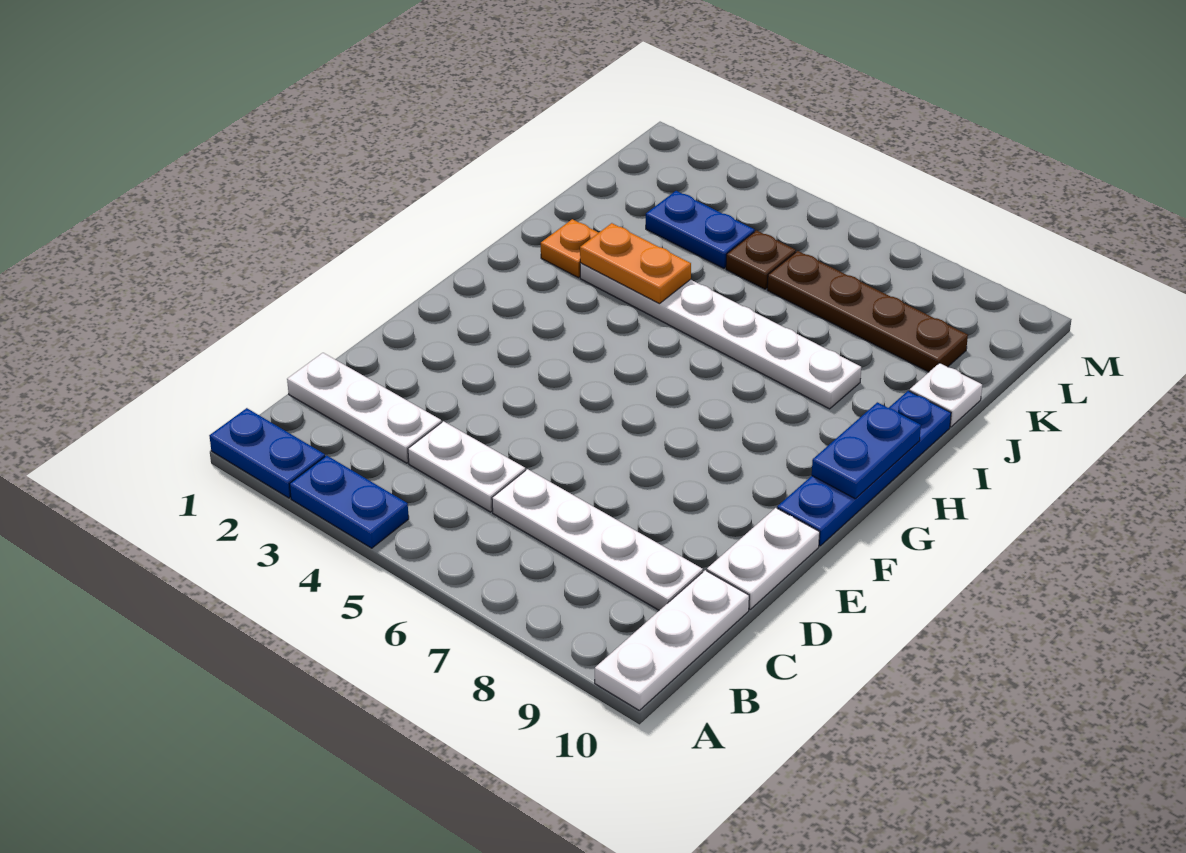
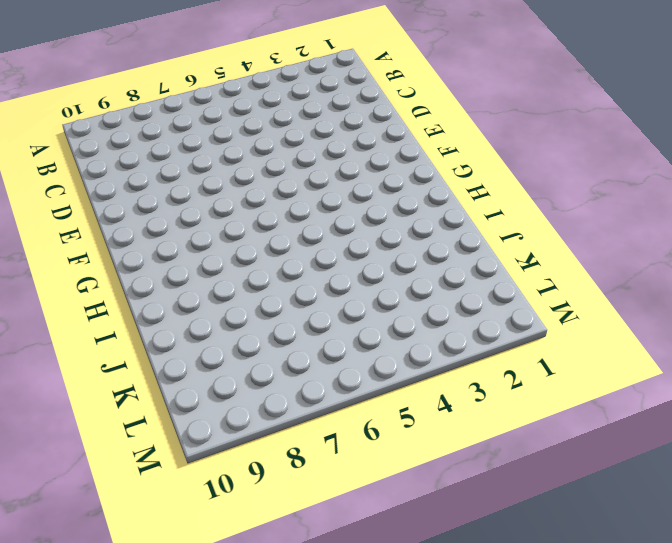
none -> blue plate A1:A2 level 1
none -> blue plate A3:A4 level 1
none -> white plate A10:C10 level 1

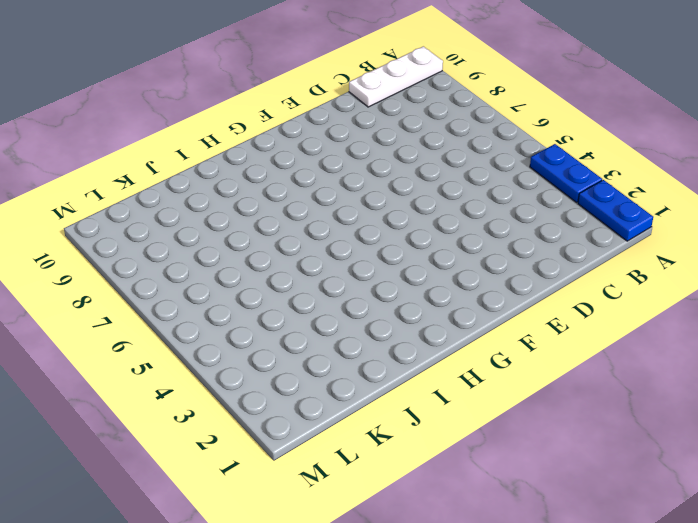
none -> white plate C1:C3 level 1
none -> white plate C4:C5 level 1
none -> white plate C6:C9 level 1

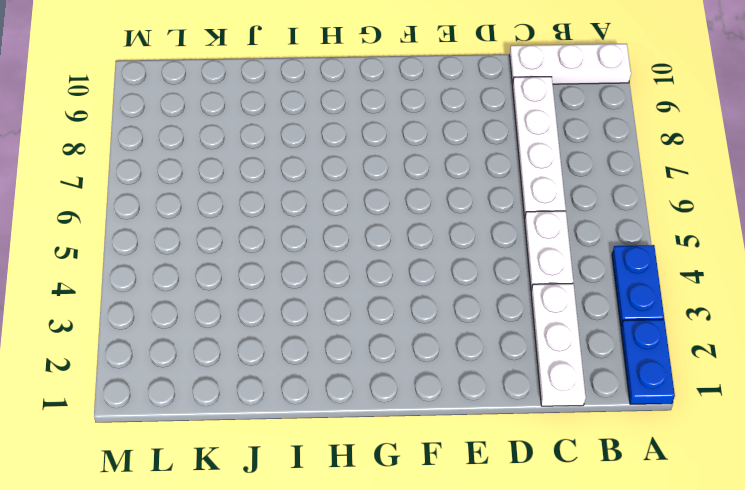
none -> white plate D10:E10 level 1
none -> blue plate F10:I10 level 1
none -> orange plate I2 level 1

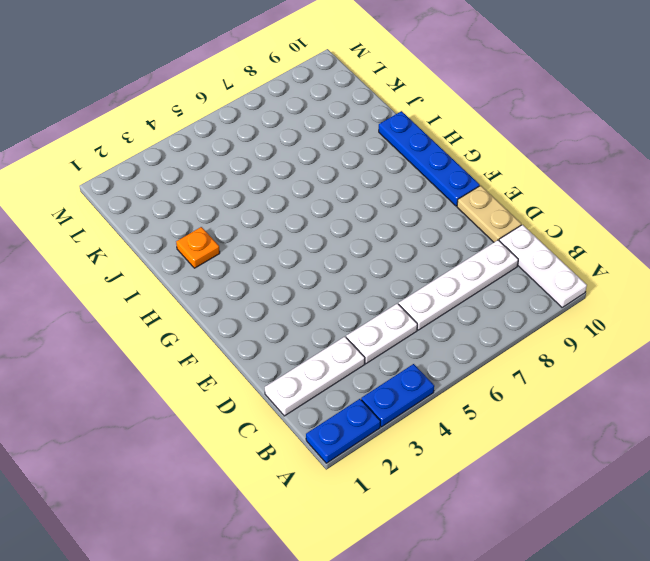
tan plate D10:E10 level 1 -> white plate D10:E10 level 1
none -> white plate I3:I8 level 1
none -> white plate J10 level 1
none -> blue plate K3:K4 level 1

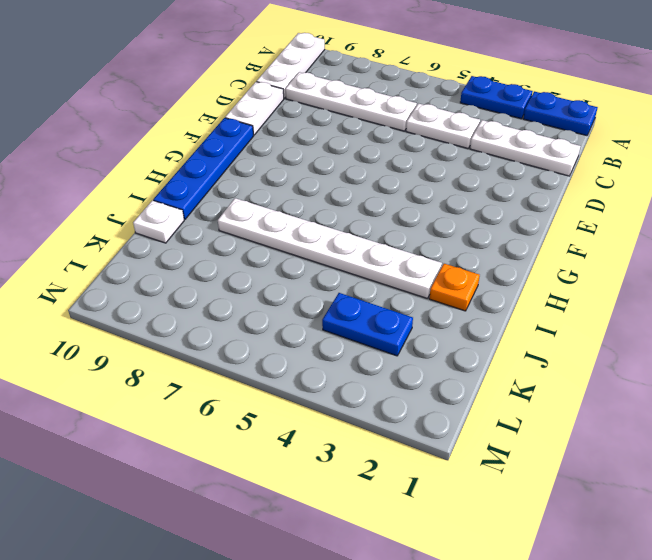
none -> brown plate K5 level 1
none -> brown plate K6:K9 level 1
none -> blue plate G10:H10 level 2

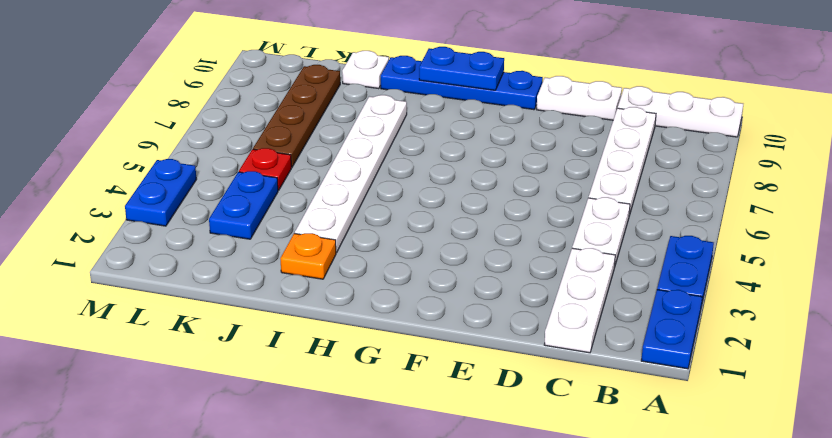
red plate K5 level 1 -> brown plate K5 level 1
blue plate M3:M4 level 1 -> none
none -> orange plate I3:I4 level 2

